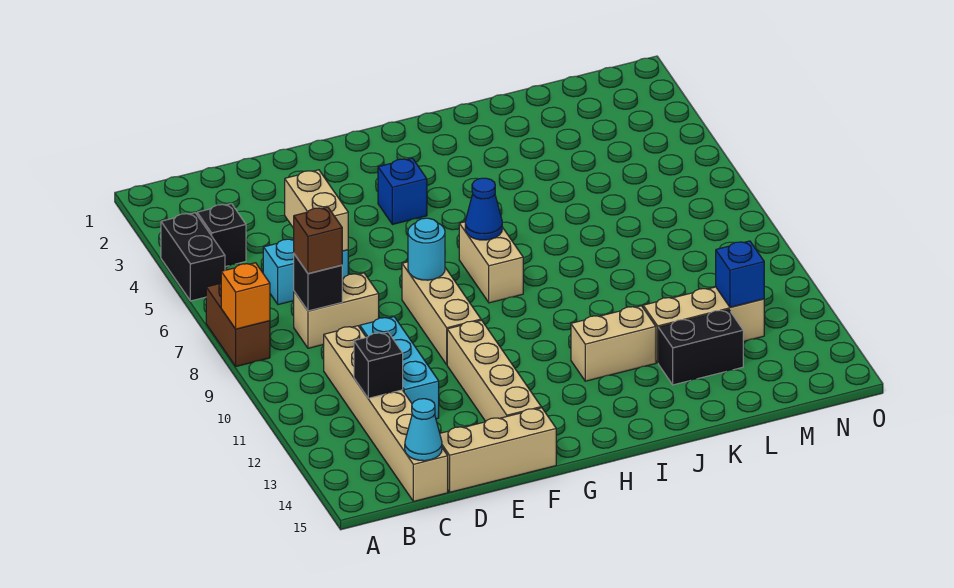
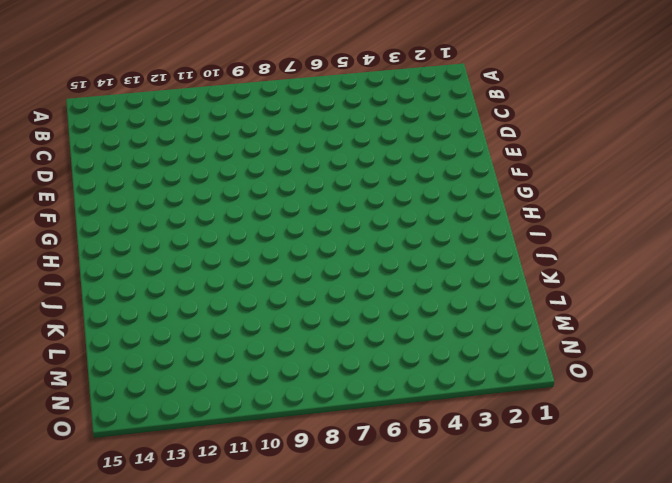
none -> black brick A4:A5 level 1
none -> brown brick A7:A8 level 1
none -> black brick B4 level 1

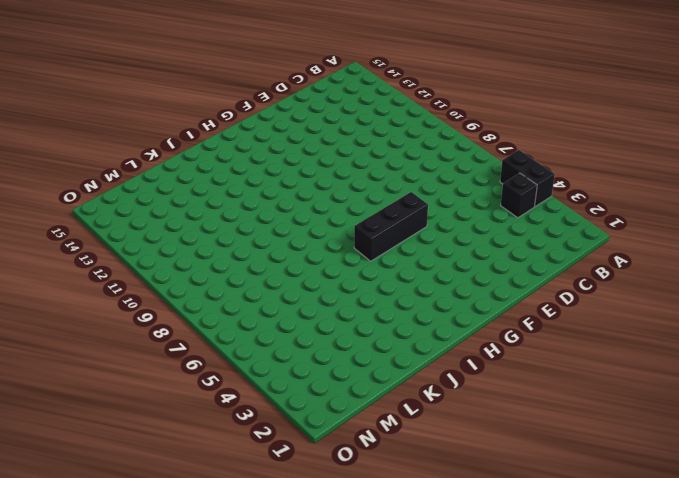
black brick F6:H6 level 1 -> none
none -> brown brick A7:A8 level 1
none -> cyan brick C6:D6 level 1
none -> tan brick C8:D8 level 1

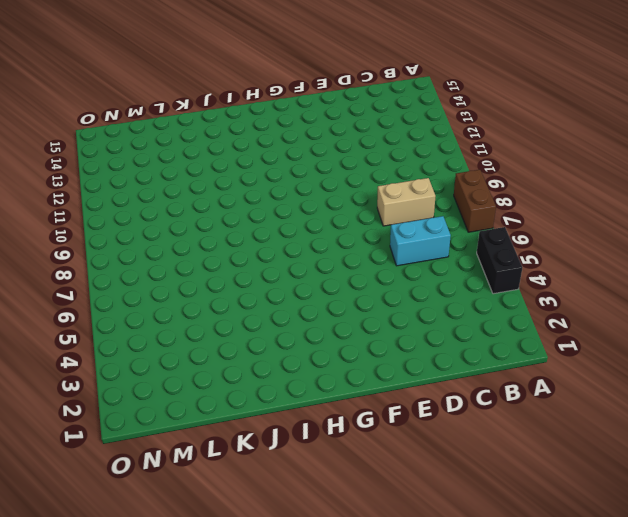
none -> black brick B4 level 1
none -> tan brick C10:C15 level 1
none -> cyan brick D10:D12 level 1

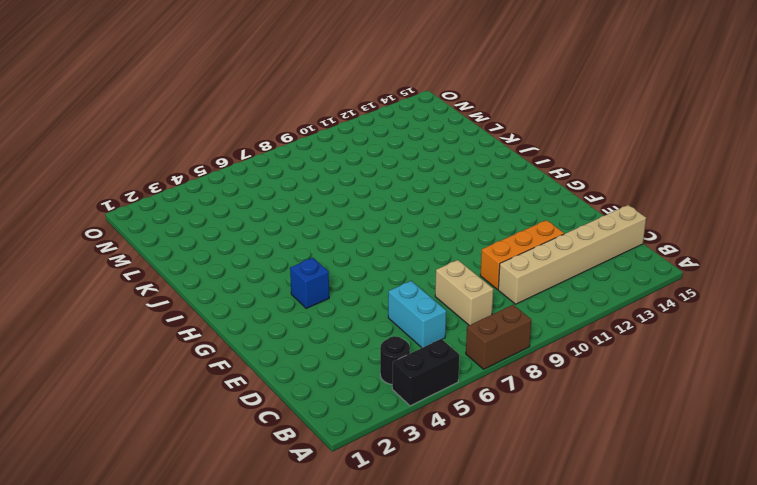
black round brick B4 level 1 -> black brick B4 level 1
orange brick D10:D12 level 1 -> cyan brick D10:D12 level 1
none -> tan brick D15:F15 level 1
none -> tan brick F8:F10 level 1
none -> tan brick F11:F14 level 1

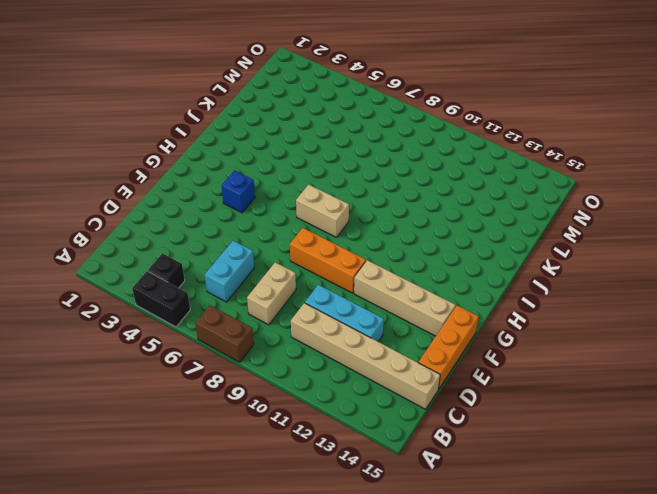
orange brick D15:F15 level 1 -> tan brick D15:F15 level 1
orange brick F8:F10 level 1 -> tan brick F8:F10 level 1
none -> tan brick I12:J12 level 1
none -> tan brick K12:M12 level 1
none -> black brick K13:L13 level 1

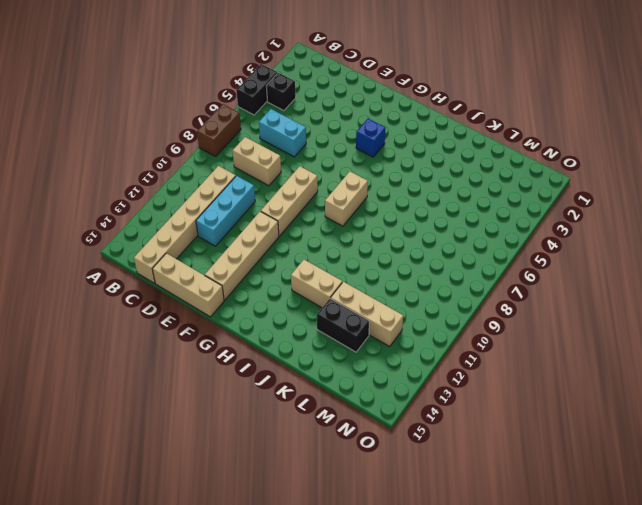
none -> orange brick A8 level 2
none -> black brick C8 level 2
none -> black brick C12 level 2

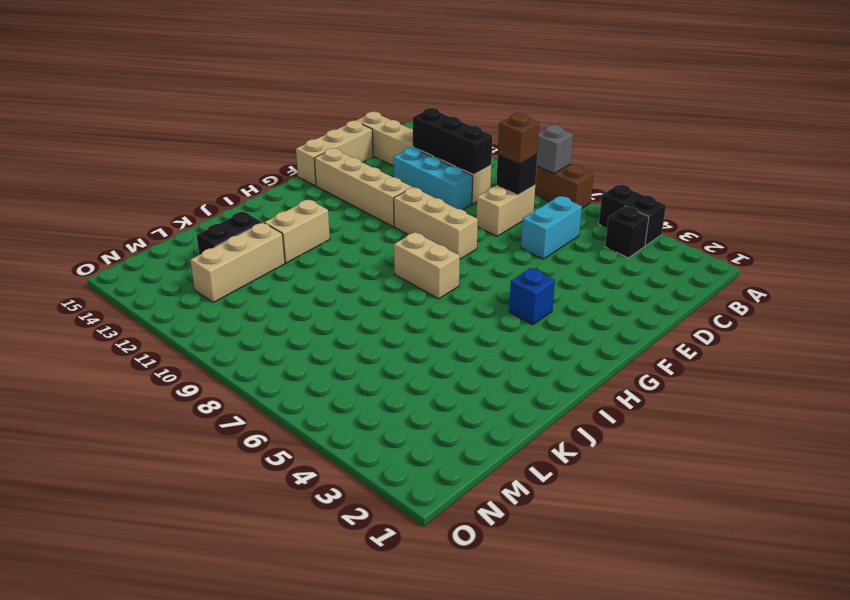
grey brick A8 level 2 -> orange brick A8 level 2
black brick C10:C12 level 2 -> black brick C12 level 2
none -> cyan cone C15 level 2
none -> tan brick D5:D6 level 2
none -> cyan round brick F8 level 2

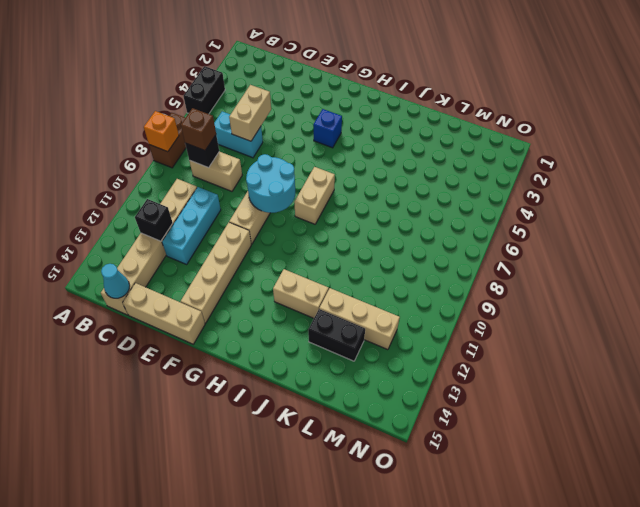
cyan round brick F8:G9 level 2 -> cyan round brick F8 level 2
none -> black brick B4 level 1
none -> blue cone H7 level 2
none -> blue brick M12 level 2

